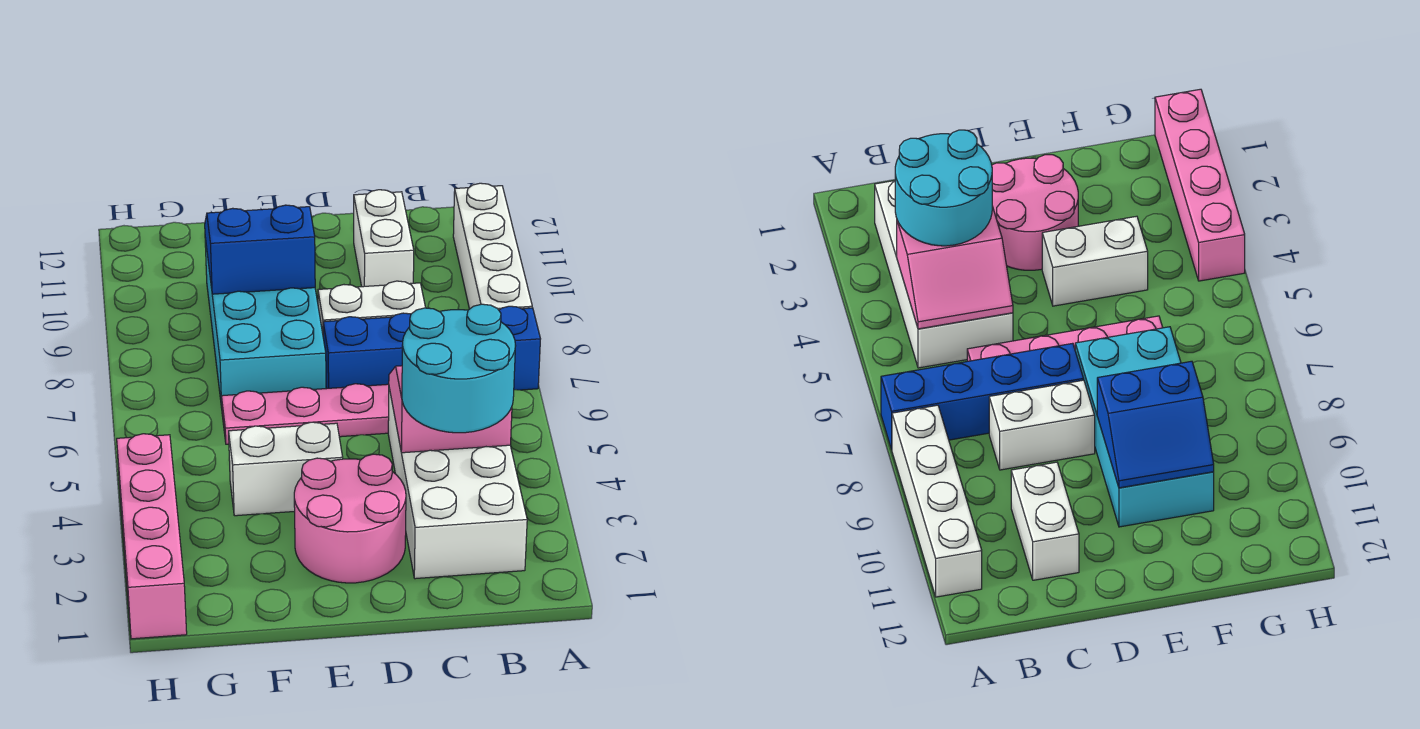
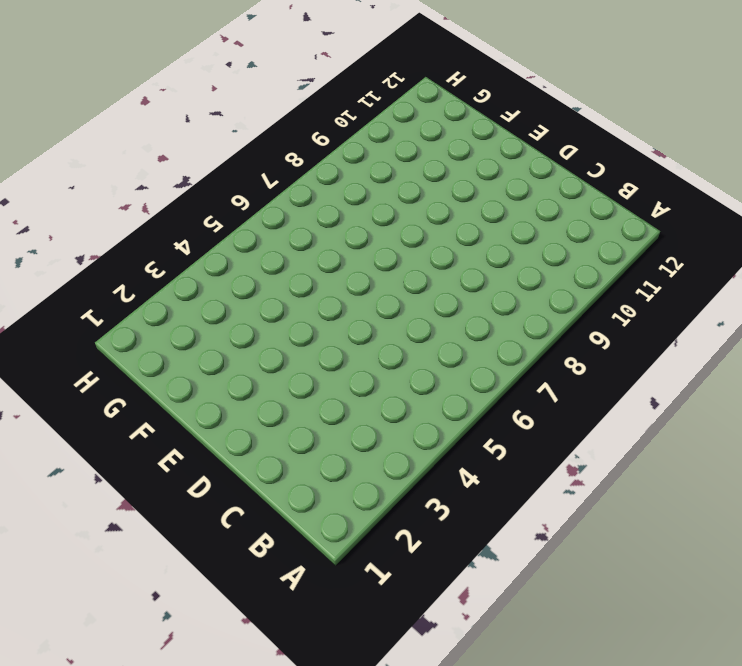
none -> blue brick A7:D7 level 1
none -> white brick A8:A11 level 1
none -> white brick B2:C5 level 1

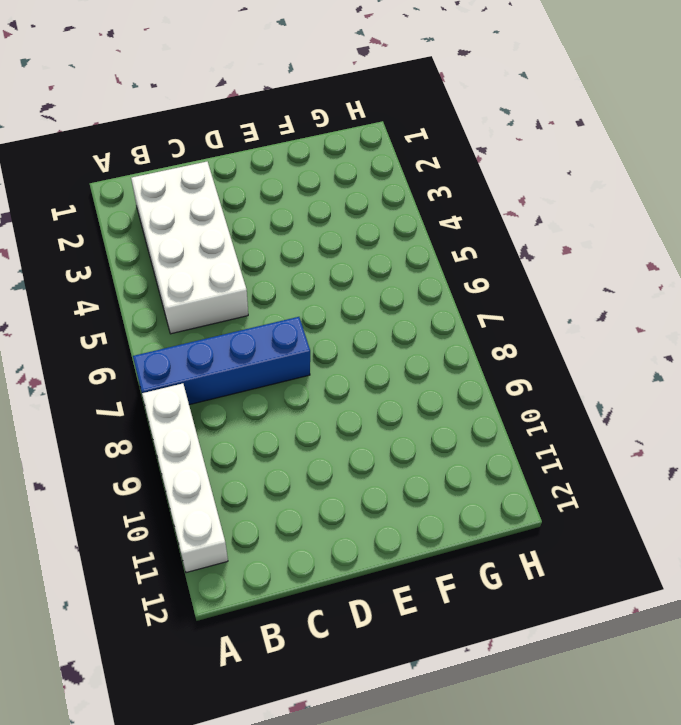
none -> pink plate C6:F6 level 1
none -> white brick C8:D8 level 1
none -> white brick C10:C11 level 1

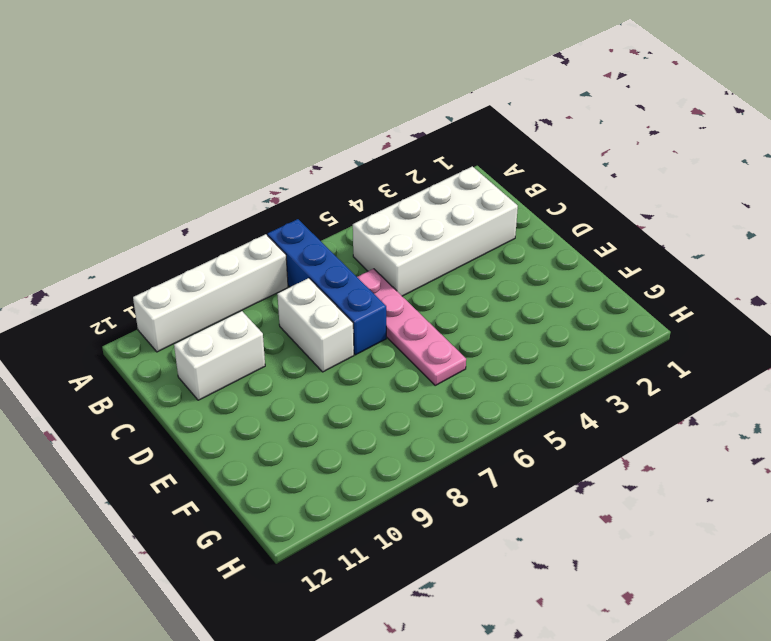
none -> pink round brick D2:E3 level 1
none -> white brick E4:F4 level 1
none -> cyan brick E7:F10 level 1

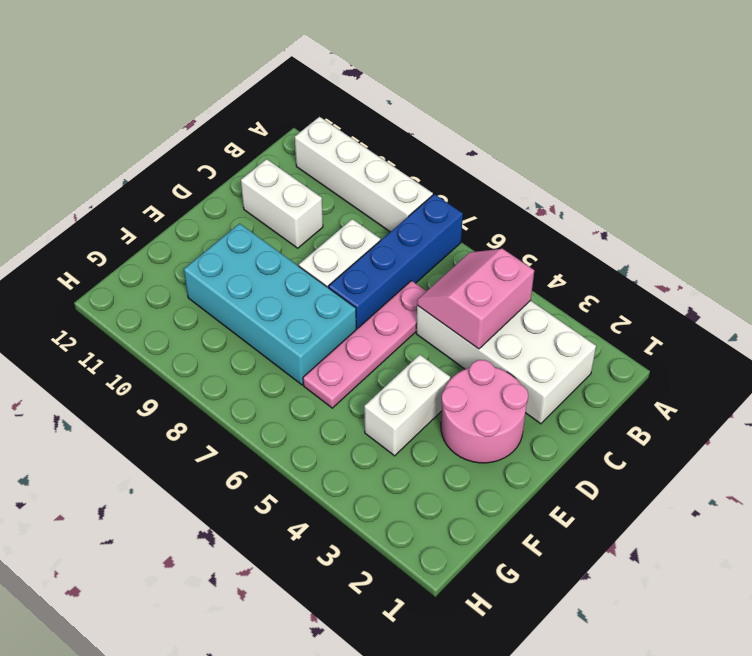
none -> pink brick H1:H4 level 1
none -> blue slope E9:F10 level 2 top 9
none -> cyan round brick B3:C4 level 3

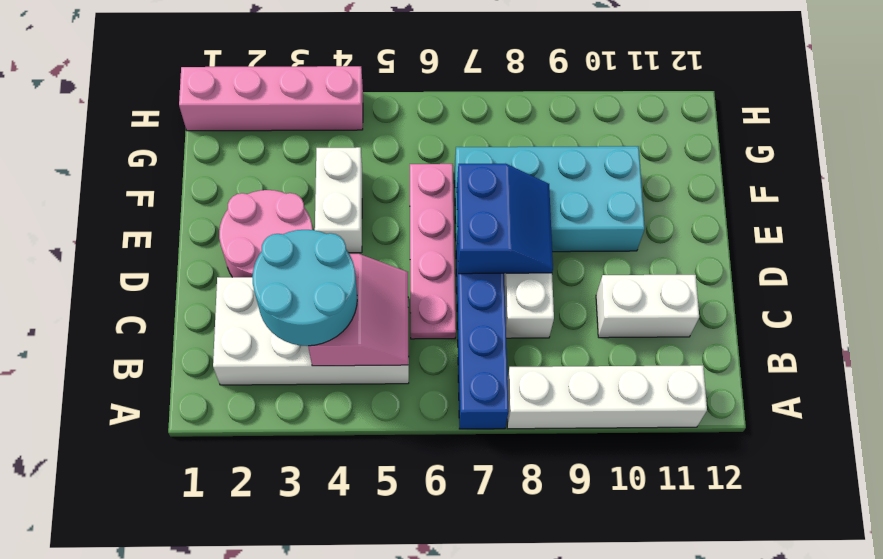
blue slope D7:E8 level 2 top 7 -> blue slope E9:F10 level 2 top 9

